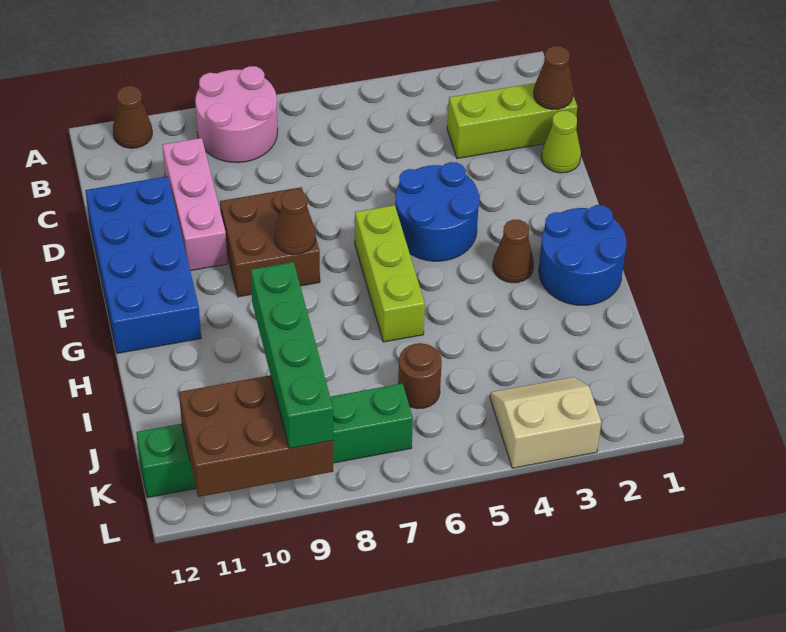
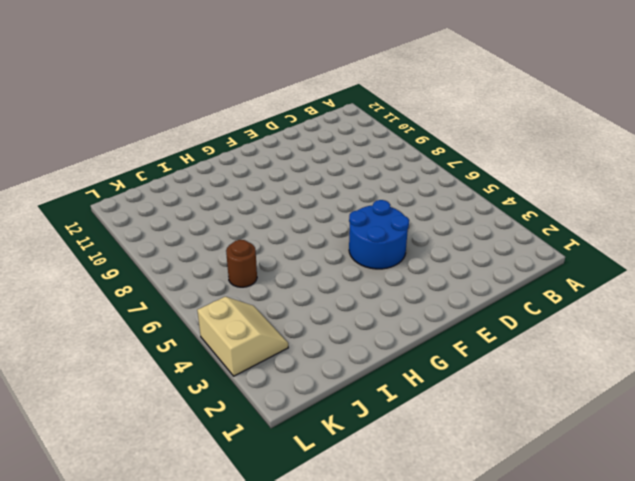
none -> pink round brick A8:B9 level 1
none -> brown cone A11 level 1
none -> lime brick C1:C3 level 1

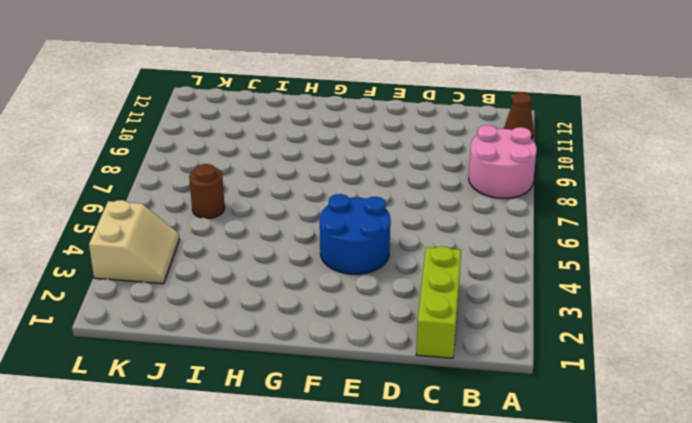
none -> pink brick C10:E10 level 1
none -> lime cone D1 level 1
none -> blue brick D11:G12 level 1

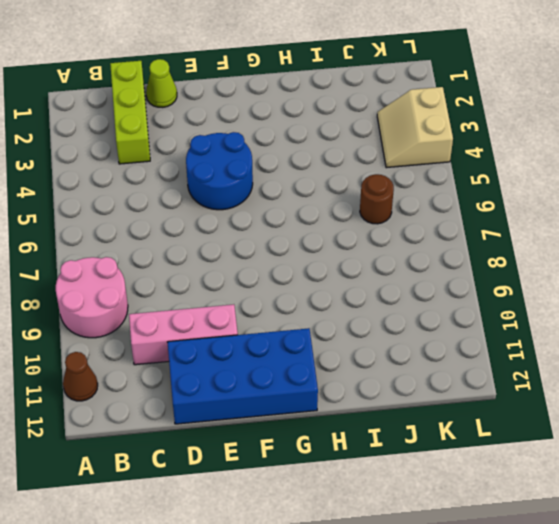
none -> brown brick E8:F9 level 1
none -> lime brick F6:H6 level 1
none -> blue round brick G1:H2 level 1

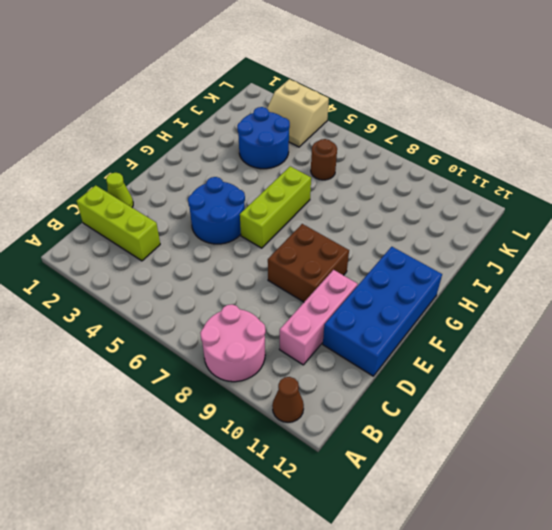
blue round brick I3:J4 level 1 -> blue round brick G1:H2 level 1
none -> brown cone G3 level 1
none -> green brick K7:K12 level 1
none -> brown cone C1 level 2

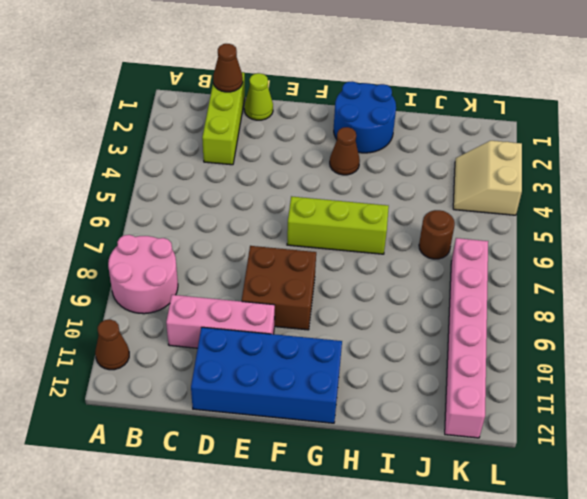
pink brick K7:K12 level 1 -> green brick K7:K12 level 1
none -> blue round brick E4:F5 level 1
none -> brown cone F8 level 2
none -> brown brick K9:L11 level 2

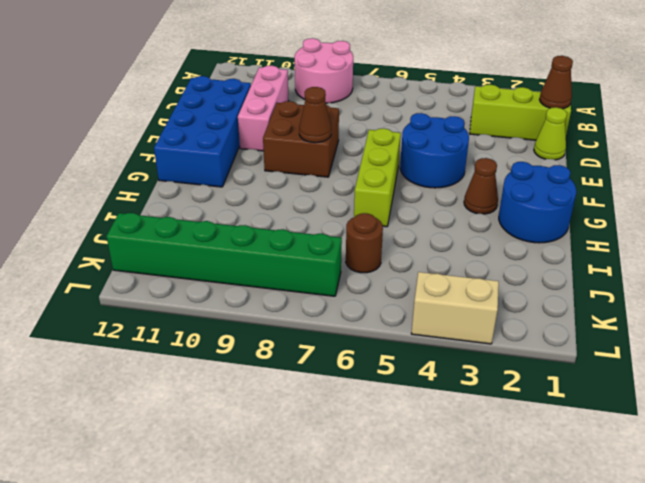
none -> brown cone A11 level 1
none -> brown brick K9:L11 level 2
none -> green brick I9:L9 level 3

